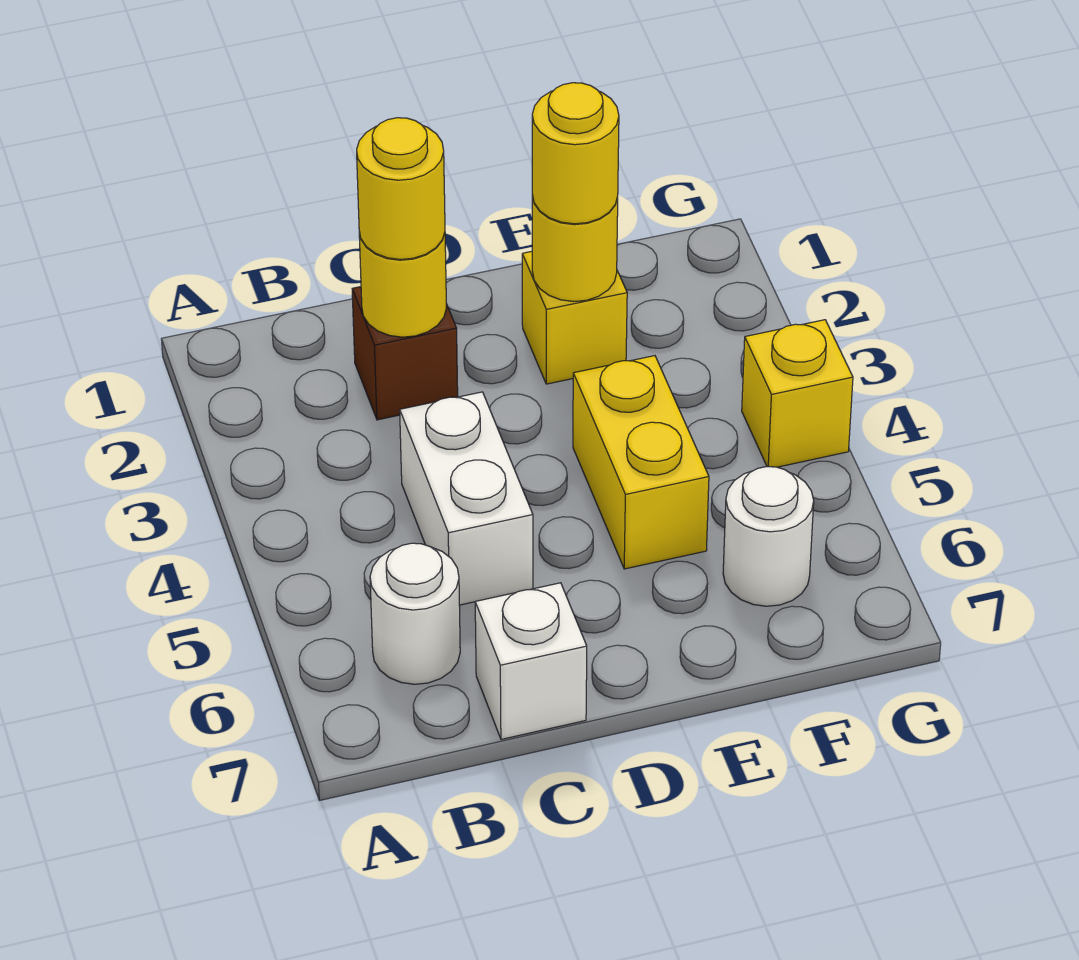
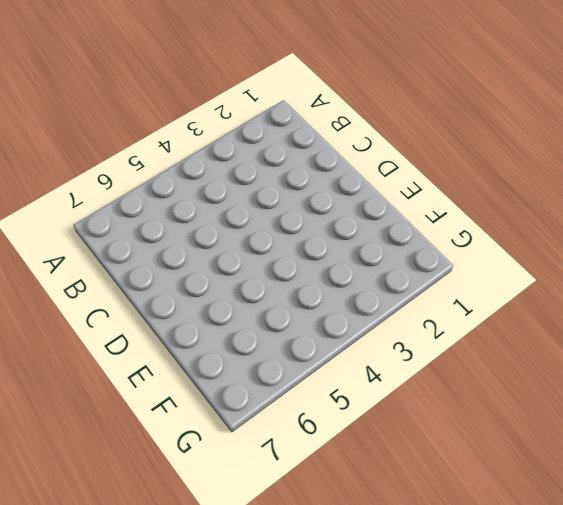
none -> white round brick B6 level 1
none -> brown brick C2 level 1
none -> white brick C4:C5 level 1

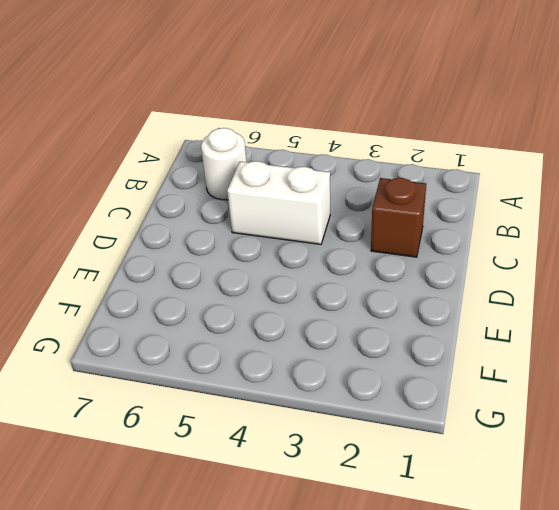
none -> white brick C7 level 1
none -> yellow brick E2 level 1
none -> yellow brick E4:E5 level 1

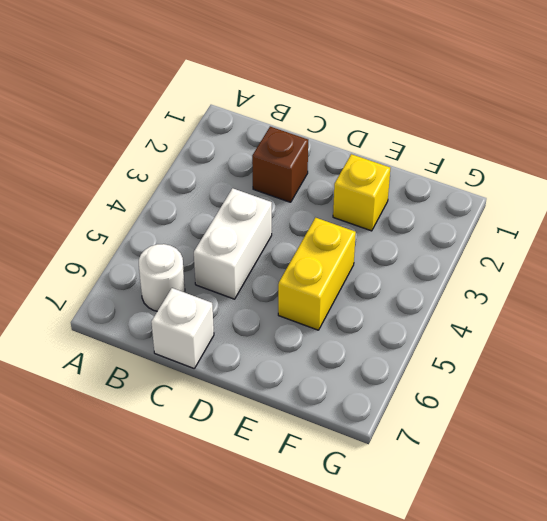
none -> white round brick F6 level 1
none -> yellow brick G4 level 1
none -> yellow round brick C2 level 2

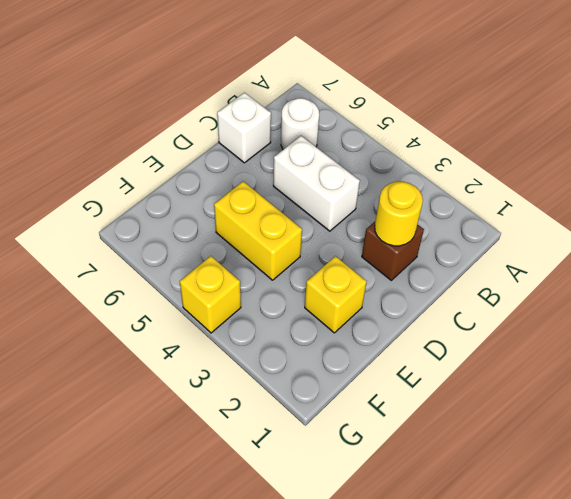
none -> white round brick F6 level 1
none -> yellow round brick E2 level 2
none -> yellow round brick C2 level 3

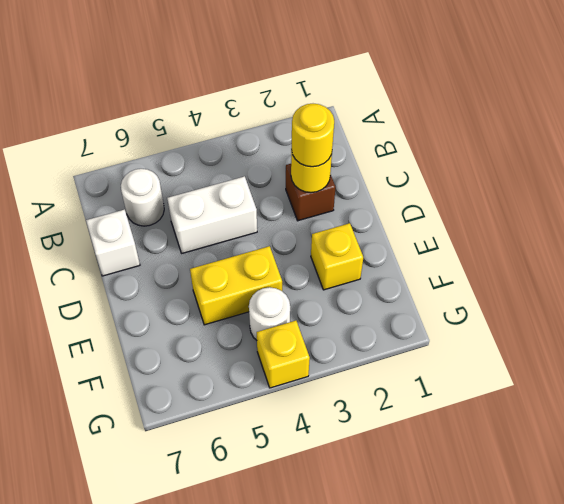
white round brick F4 level 1 -> white round brick F6 level 1
none -> yellow round brick E2 level 2
none -> yellow round brick E2 level 3

